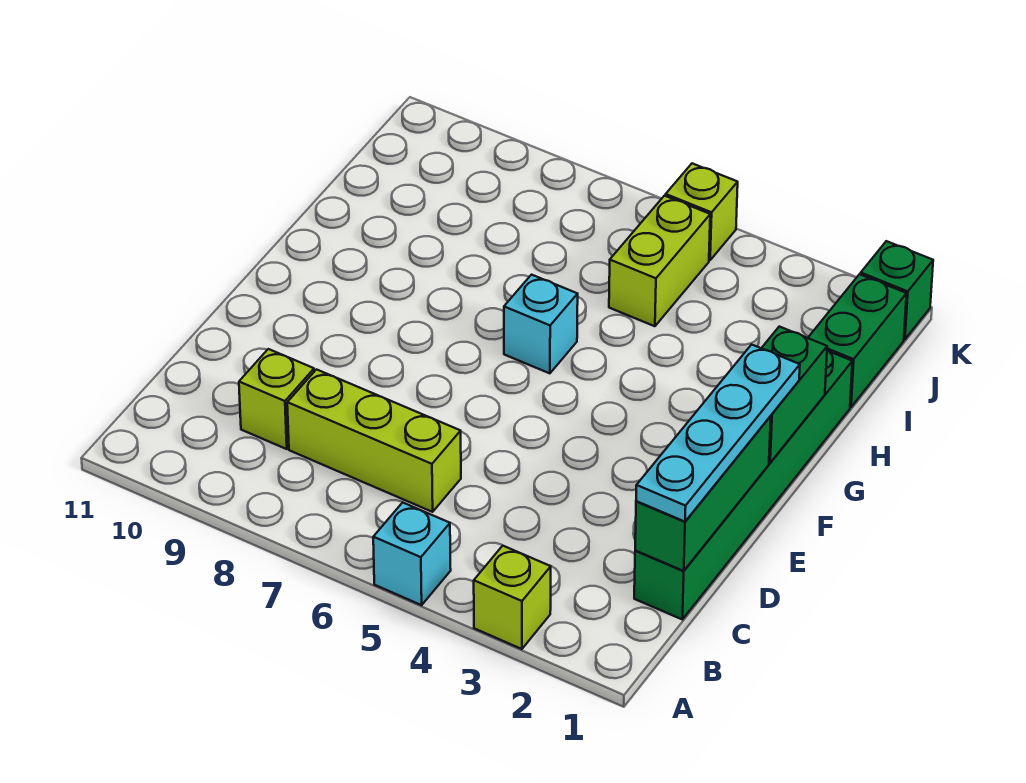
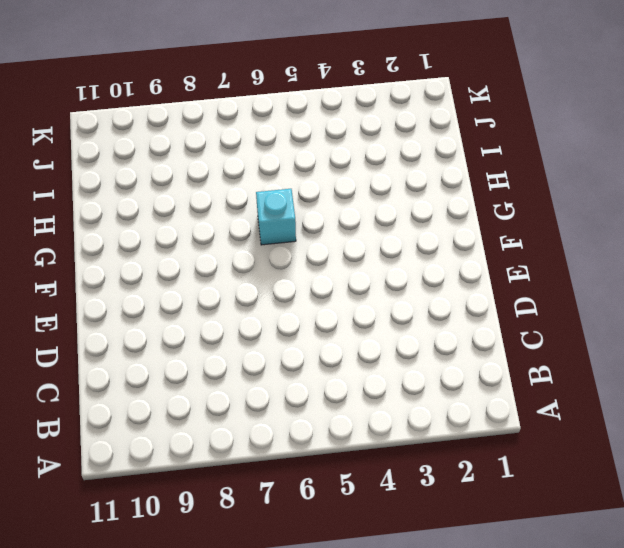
none -> lime brick A3 level 1
none -> cyan brick A5 level 1
none -> green brick C1:H1 level 1

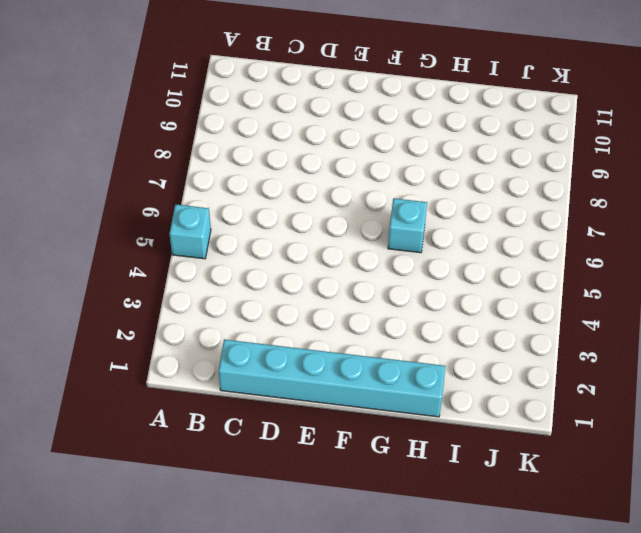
cyan brick C1:H1 level 1 -> green brick C1:H1 level 1
none -> lime brick A3 level 1
none -> lime brick C6:C8 level 1
none -> lime brick C9 level 1

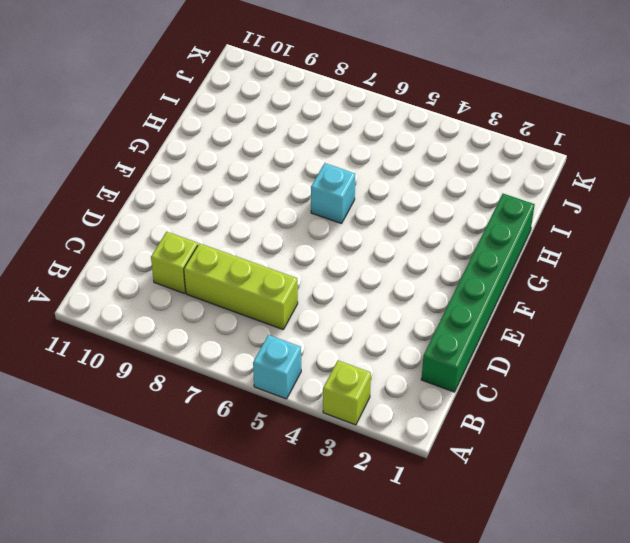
none -> green brick I1:J1 level 1
none -> lime brick I5:J5 level 1
none -> green brick K1 level 1

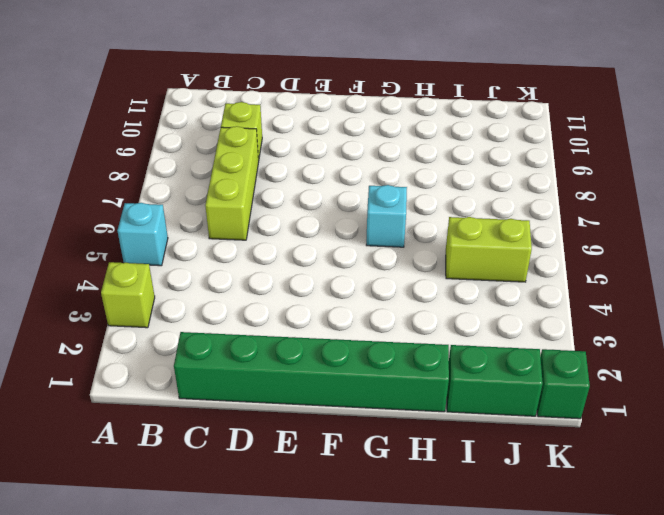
none -> lime brick K5 level 1
none -> green brick C1:E1 level 2
none -> green brick F1:G1 level 2

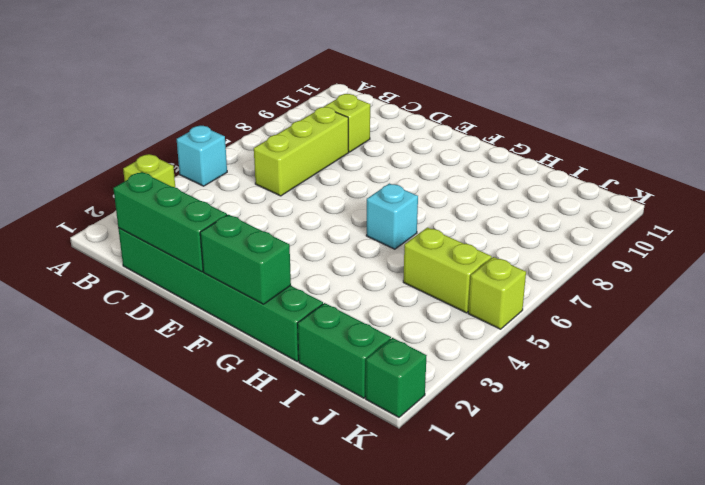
none -> cyan plate C1:F1 level 3

